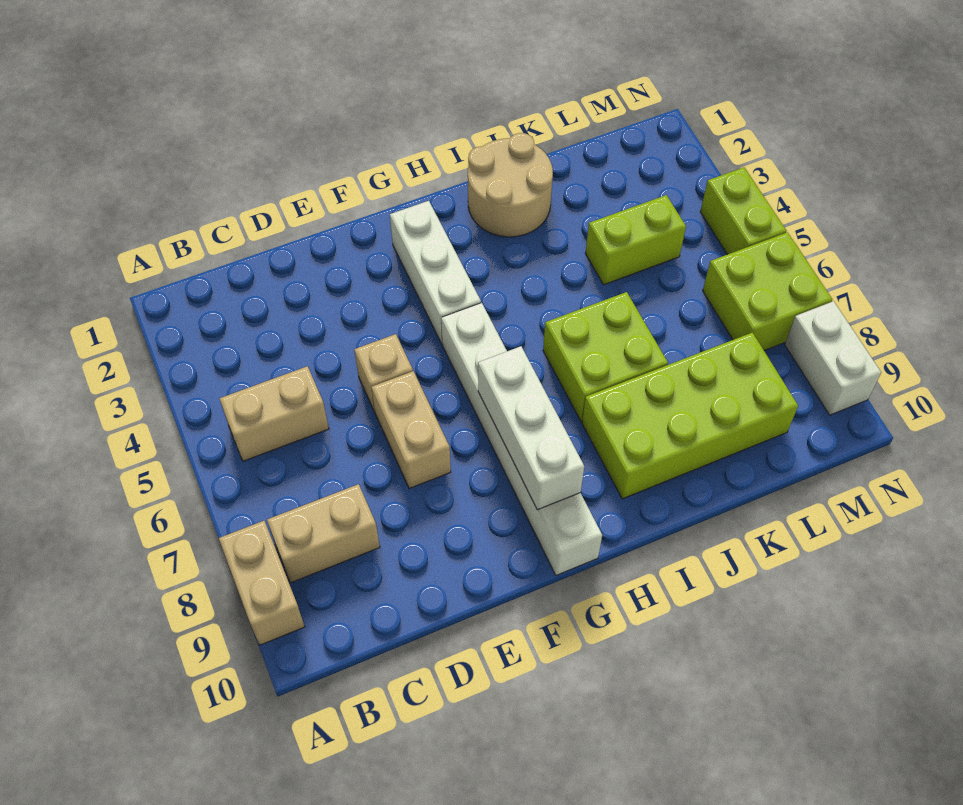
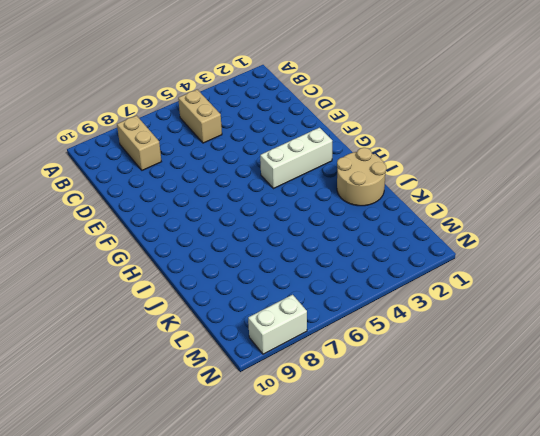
none -> tan brick A8:A9 level 1
none -> tan brick E5 level 1
none -> tan brick E6:E7 level 1

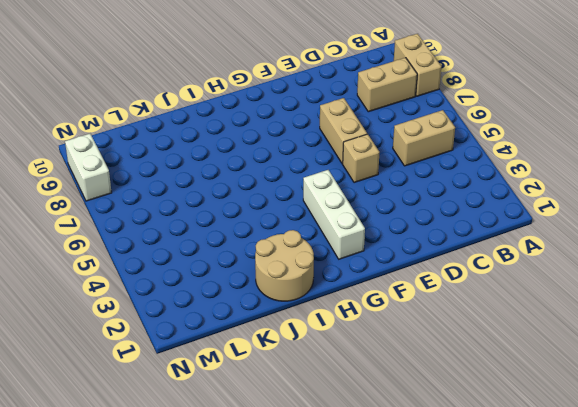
none -> white brick G5:G10 level 1
none -> lime brick I6:J7 level 1
none -> lime brick I8:L9 level 1

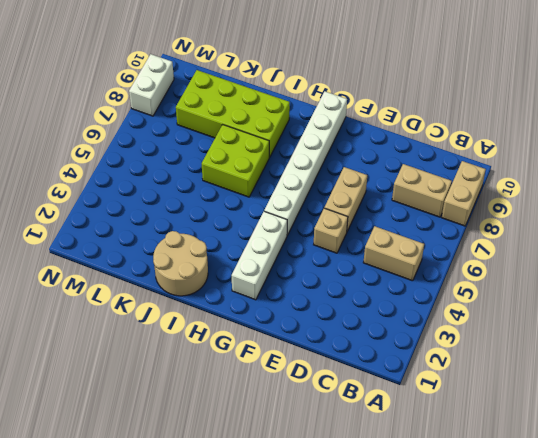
none -> lime brick K4:L4 level 1
none -> lime brick M6:N7 level 1
none -> lime brick N4:N5 level 1

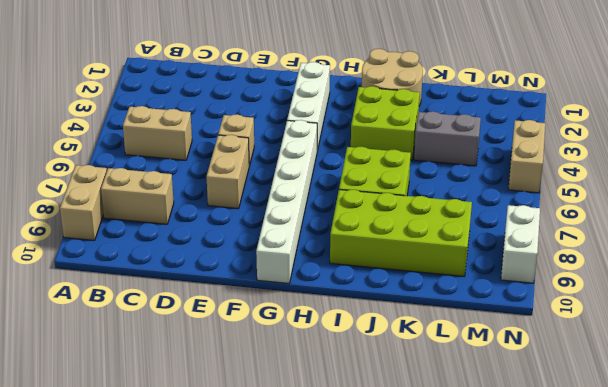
lime brick I3:J4 level 1 -> lime brick M6:N7 level 1
grey brick K4:L4 level 1 -> lime brick K4:L4 level 1
tan brick N4:N5 level 1 -> lime brick N4:N5 level 1
none -> white brick G7:G9 level 2

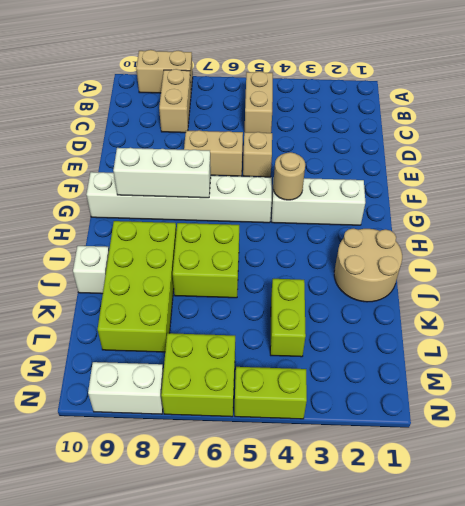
tan round brick G4 level 2 -> none
white brick J10 level 1 -> none

